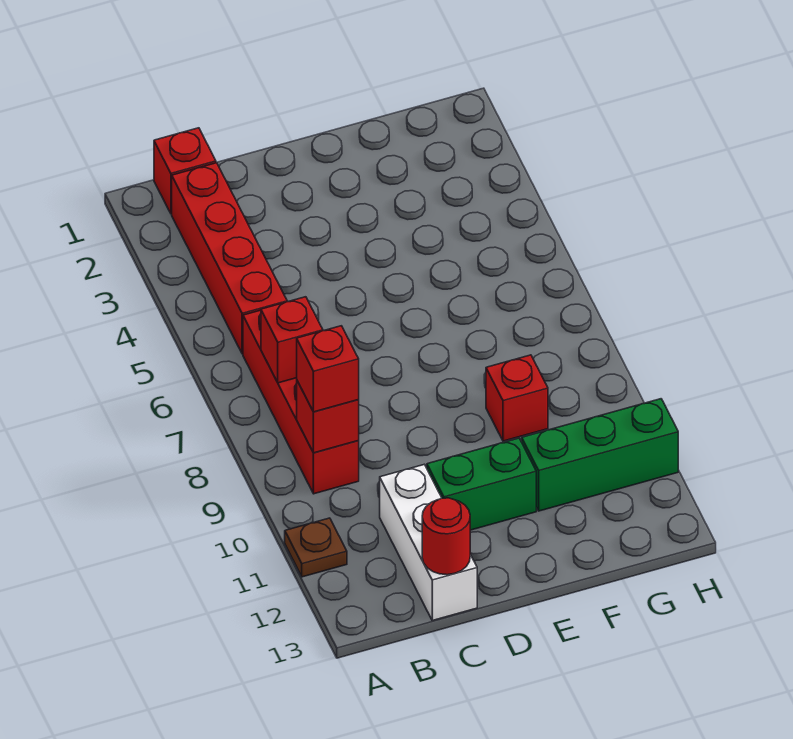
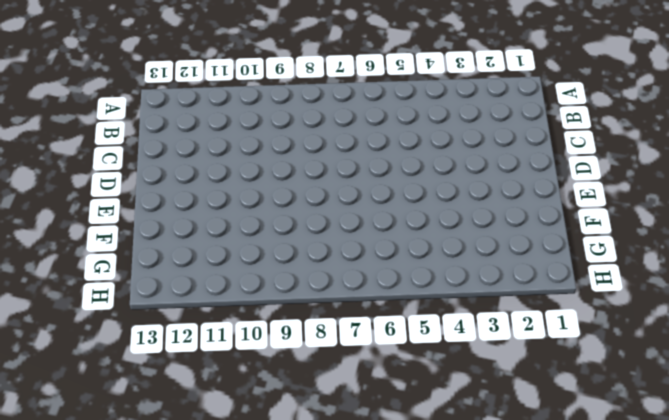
none -> brown plate A11 level 1
none -> red brick B1 level 1
none -> red brick B2:B5 level 1

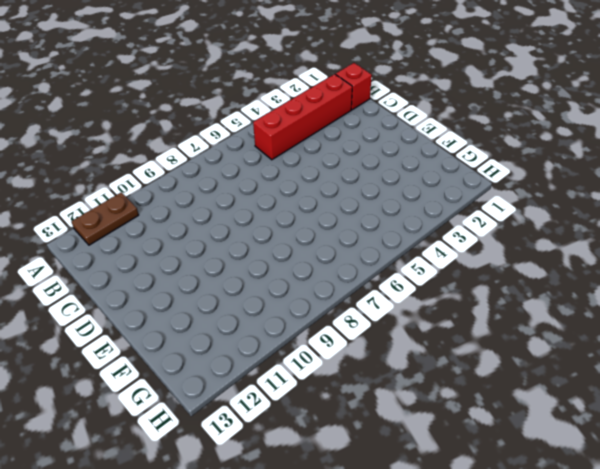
brown plate A11:A12 level 1 -> brown plate A11 level 1
none -> red brick B6:B9 level 1
none -> white brick C11:C13 level 1
none -> green brick D11:E11 level 1

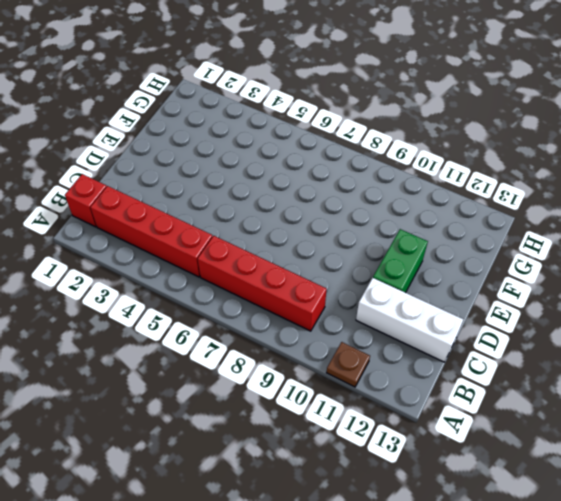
none -> red brick F9 level 1
none -> green brick F11:H11 level 1
none -> red brick B7 level 2

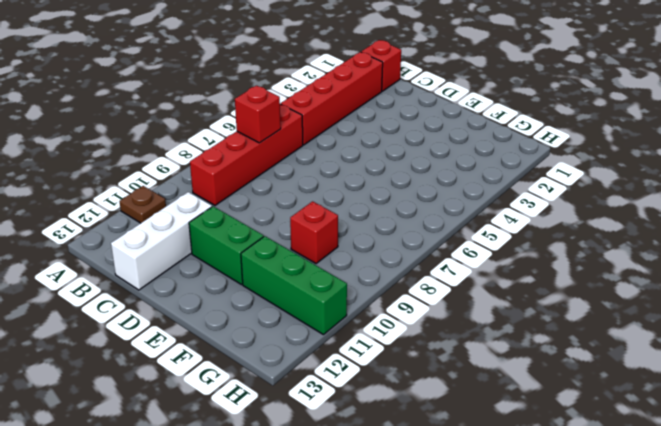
none -> red brick B9 level 2
none -> red round brick C13 level 2
none -> red brick B9 level 3

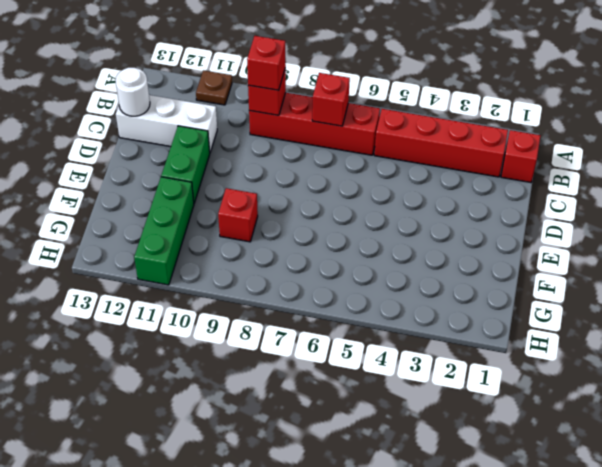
white round brick C13 level 2 -> red round brick C13 level 2

